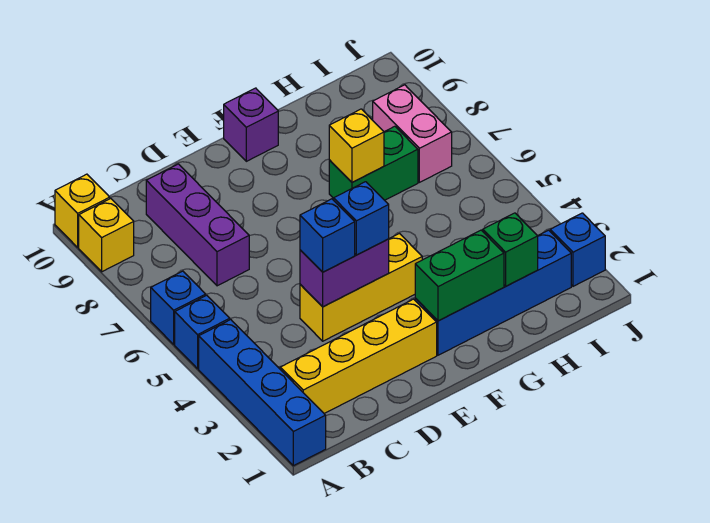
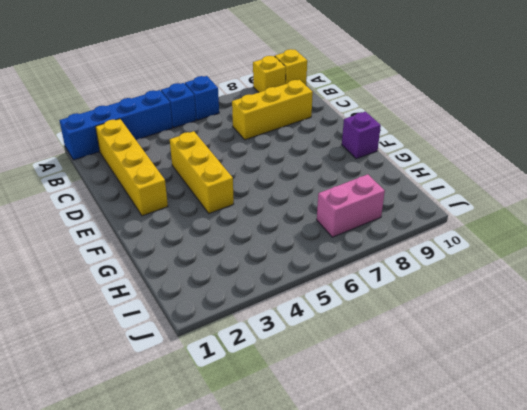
yellow brick C7:C9 level 1 -> purple brick C7:C9 level 1
none -> blue brick F2:I2 level 1
none -> green brick G7:H7 level 1
none -> blue brick J2 level 1

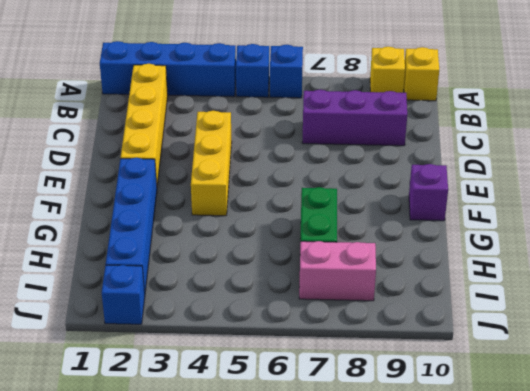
none -> purple brick D4:E4 level 2
none -> green brick F2:G2 level 2
none -> yellow brick G7 level 2

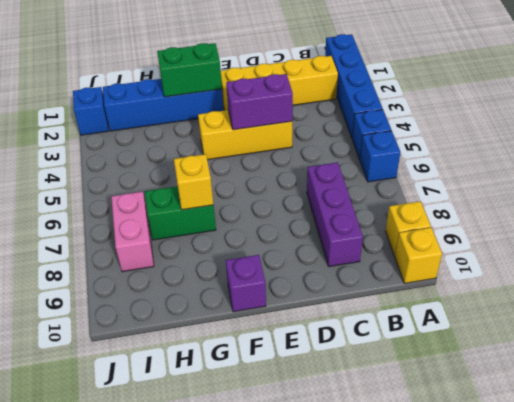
none -> green brick H2 level 2
none -> blue brick D4 level 3
none -> blue brick E4 level 3

